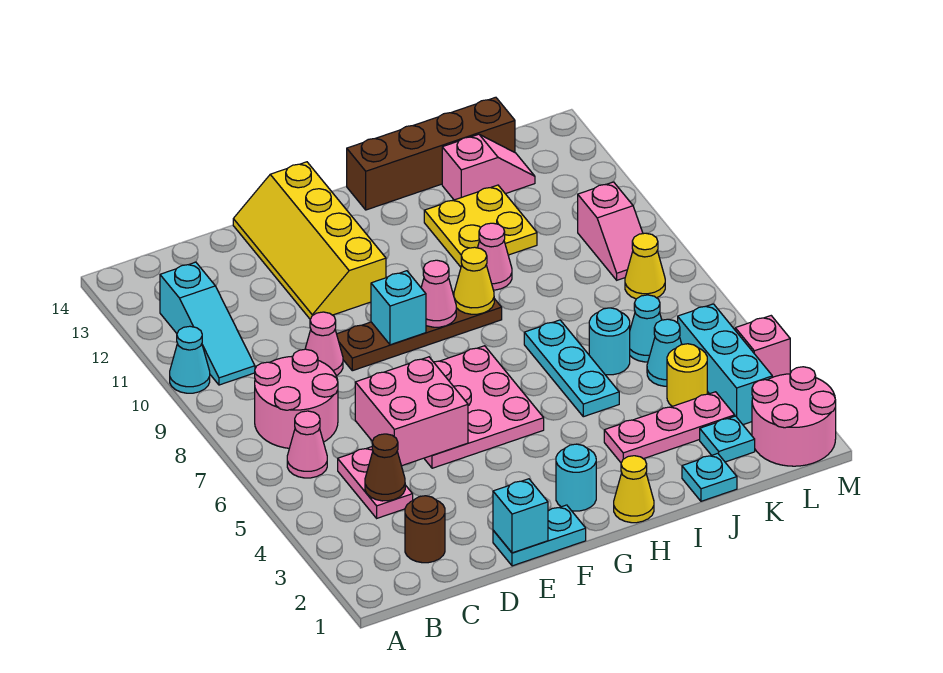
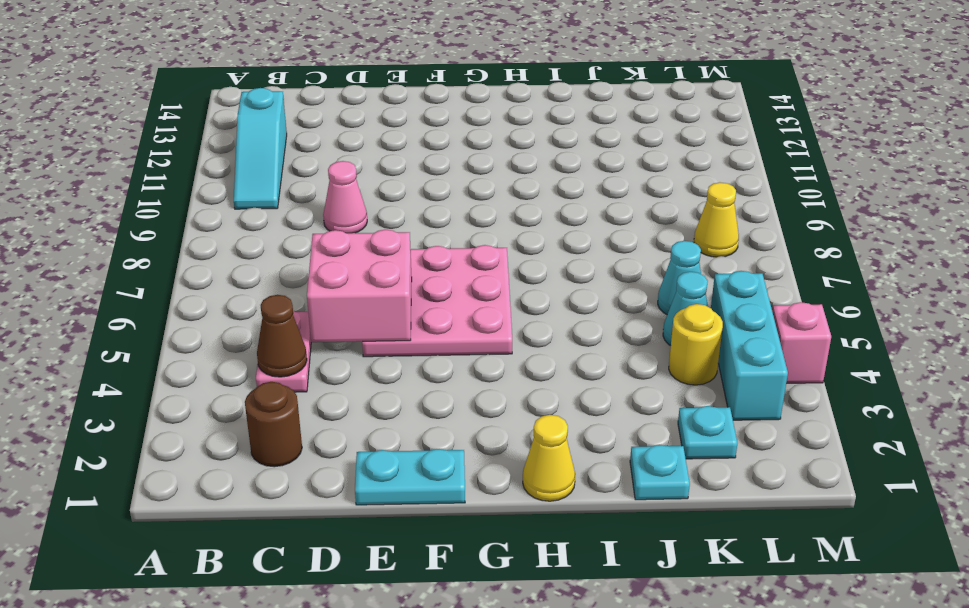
none -> cyan cone A10 level 1
none -> pink cone B6 level 1
none -> pink round brick B7:C8 level 1
none -> brown plate E9:H9 level 1

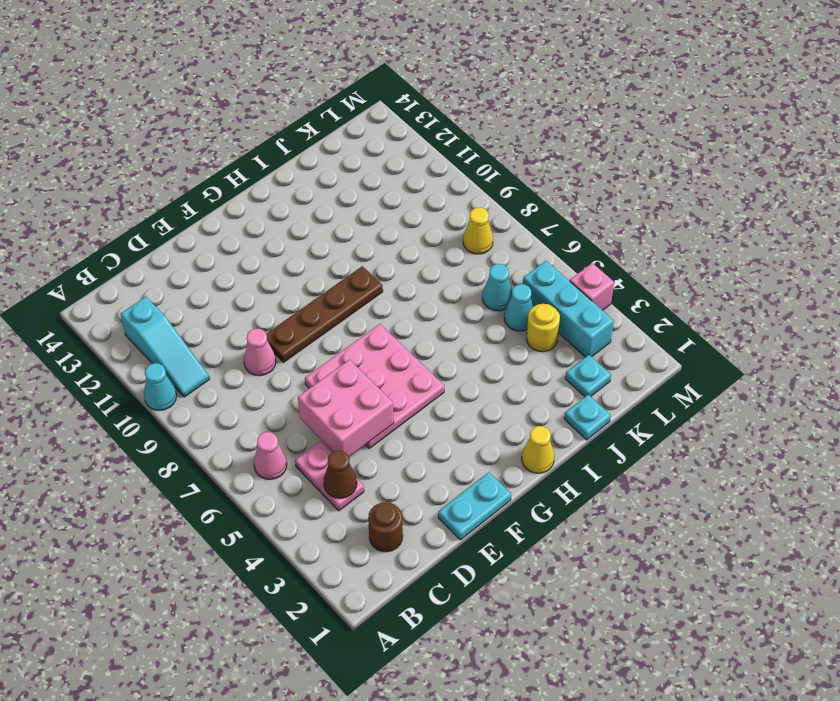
none -> pink round brick B7:C8 level 1
none -> yellow slope E11:F14 level 1 top F
none -> cyan round brick G2 level 1
none -> brown brick H14:K14 level 1

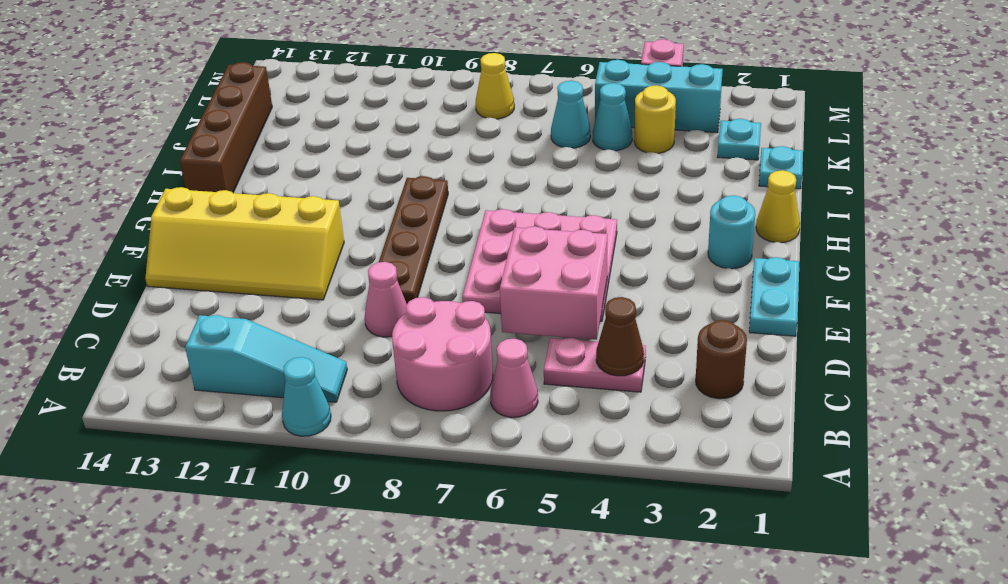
none -> pink plate I3:K3 level 1
none -> cyan plate I5:I7 level 1
none -> pink cone I10 level 1
none -> yellow plate I11:J12 level 1

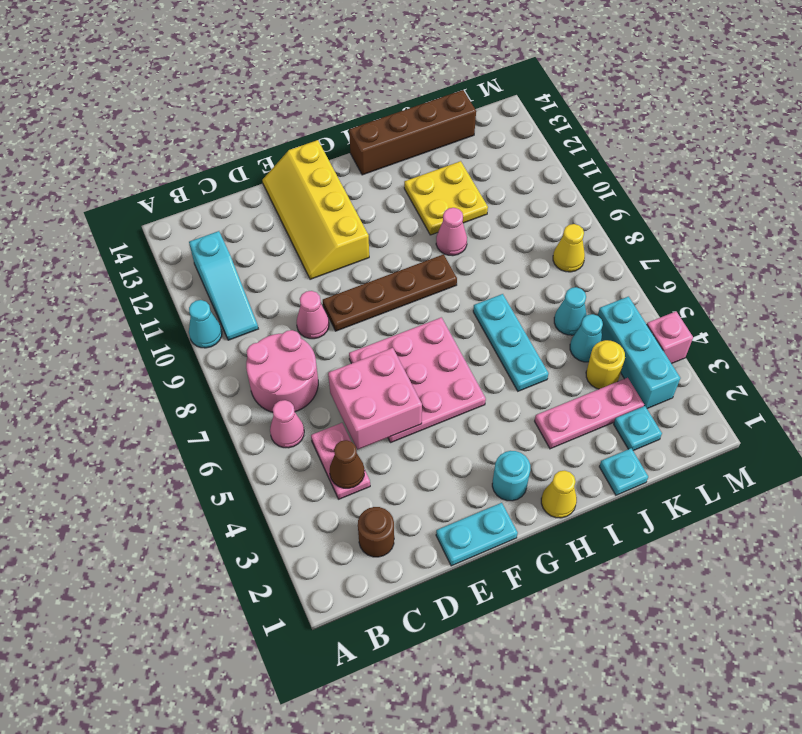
none -> cyan round brick J6 level 1
none -> pink slope J13:K13 level 1 top J
none -> pink round brick L1:M2 level 1
none -> pink slope L9:L10 level 1 top 10

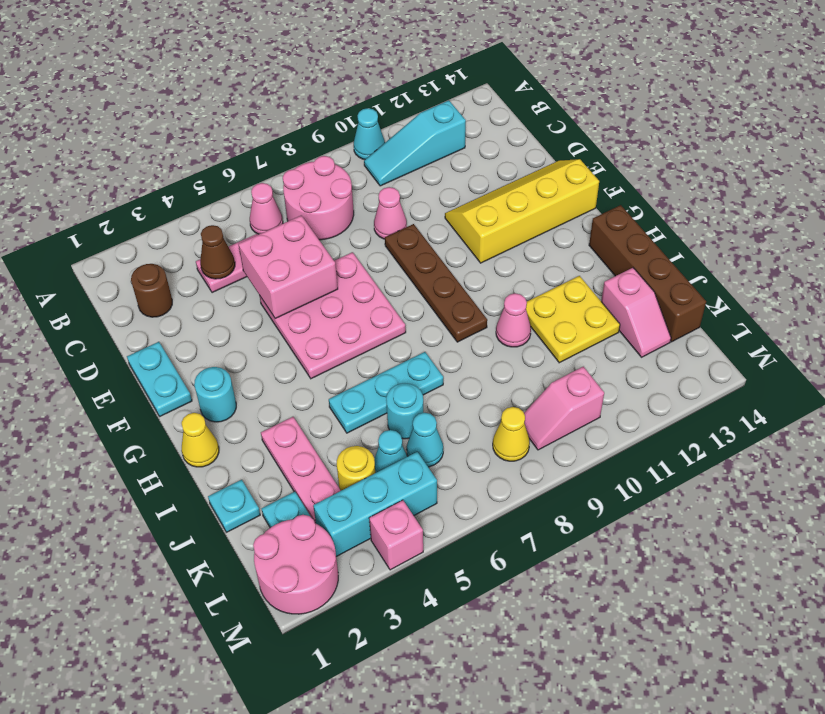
none -> cyan brick E1 level 2
none -> cyan brick F9 level 2
none -> pink cone G9 level 2
none -> yellow cone H9 level 2

